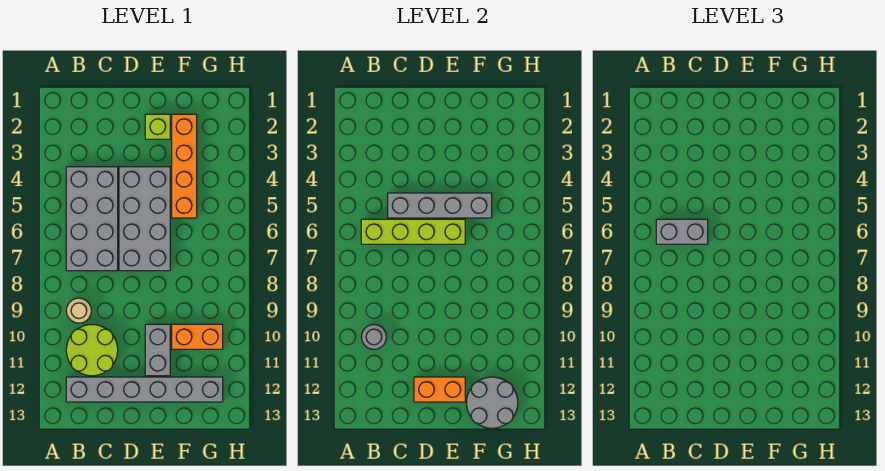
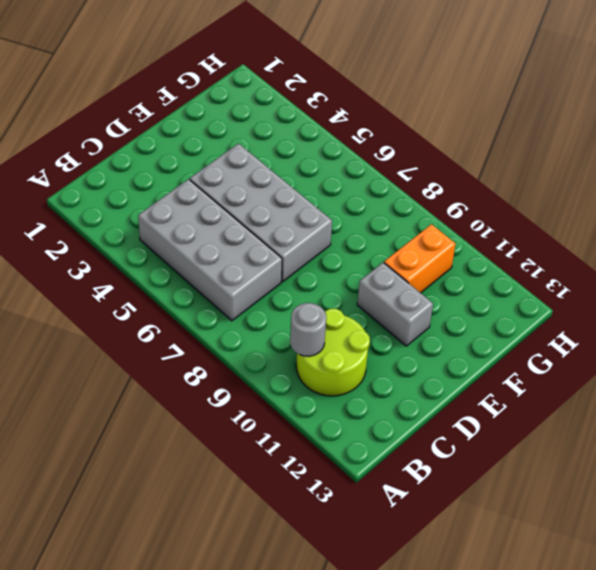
none -> tan round brick B9 level 1
none -> grey brick B12:G12 level 1
none -> lime brick E2 level 1

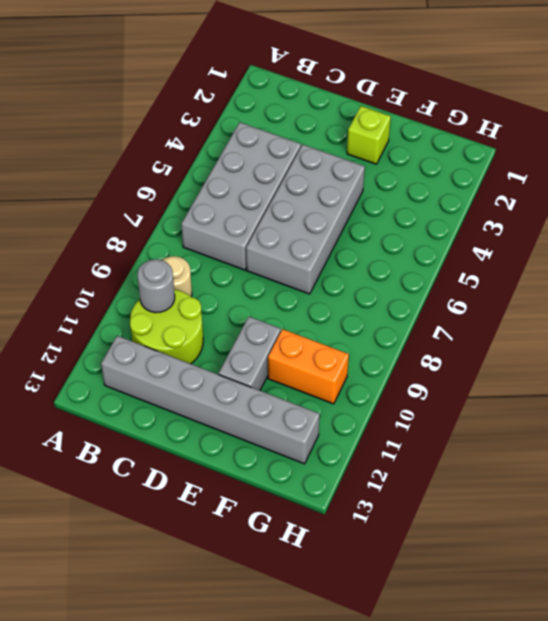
none -> orange brick F2:F5 level 1
none -> lime brick B6:E6 level 2
none -> grey brick C5:F5 level 2

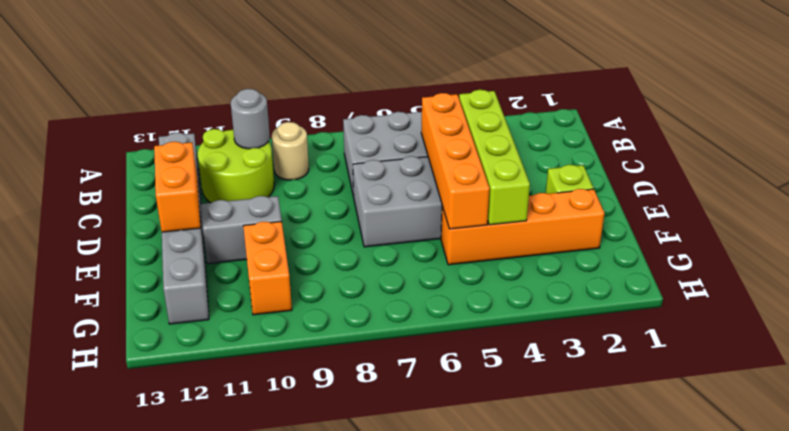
lime brick C4:F4 level 2 -> lime brick B6:E6 level 2
orange brick C5:F5 level 2 -> grey brick C5:F5 level 2
none -> grey round brick F12:G13 level 2
none -> grey brick B6:C6 level 3

